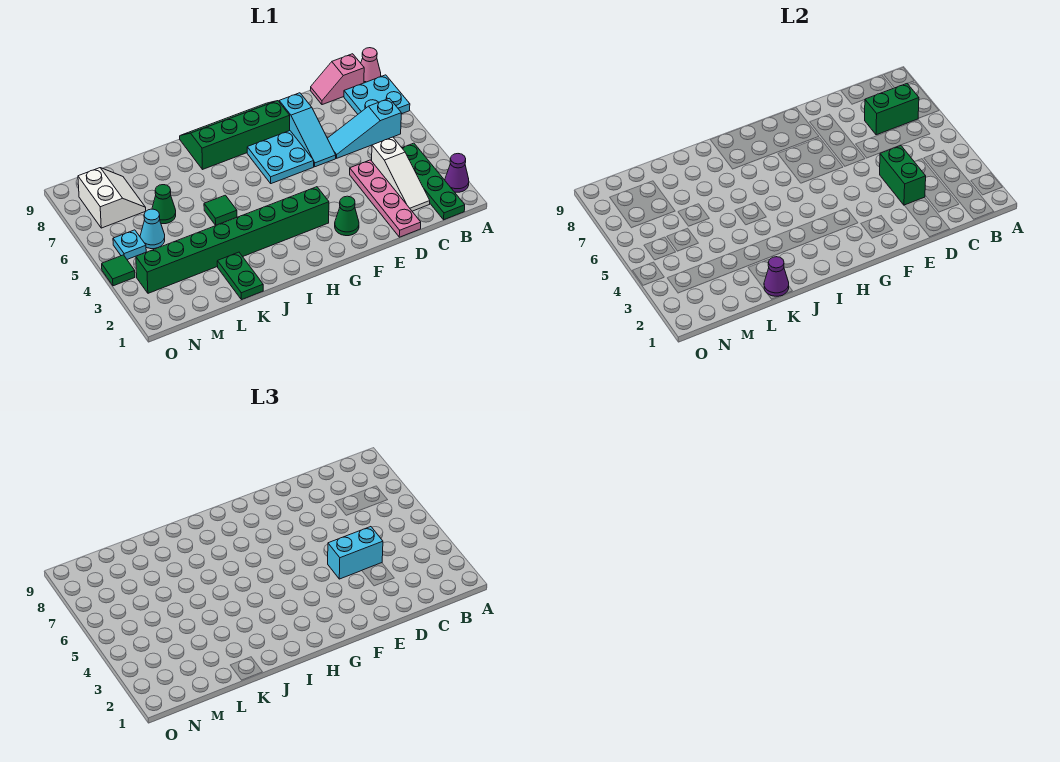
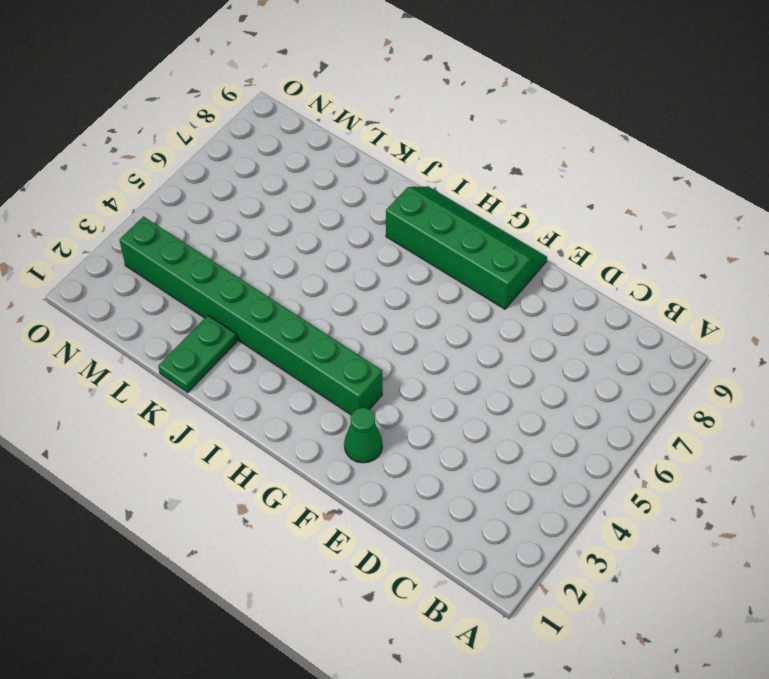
none -> purple cone A2 level 1
none -> cyan plate A7:B8 level 1
none -> pink cone A9 level 1

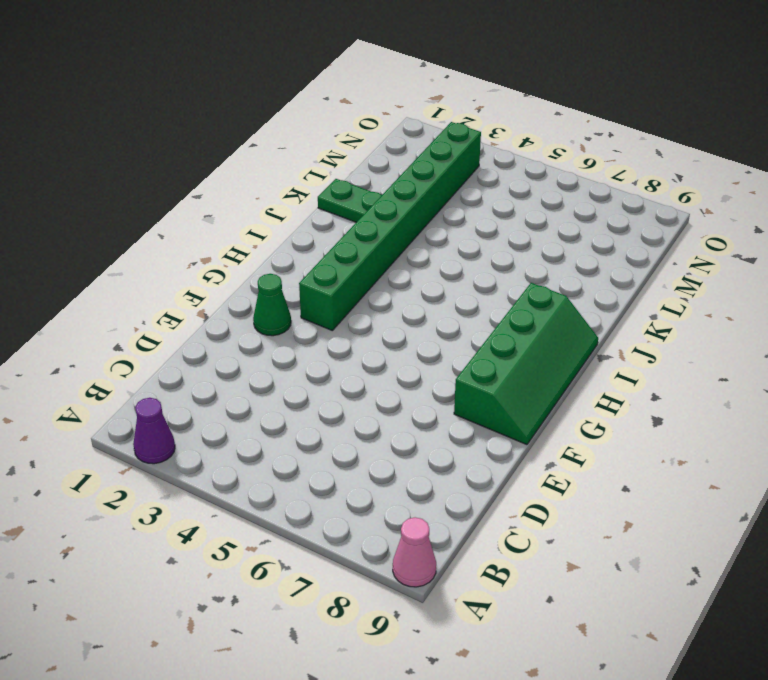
none -> cyan plate A7:B8 level 1
none -> green plate B1:B4 level 1
none -> cyan slope B6:D6 level 1 top B

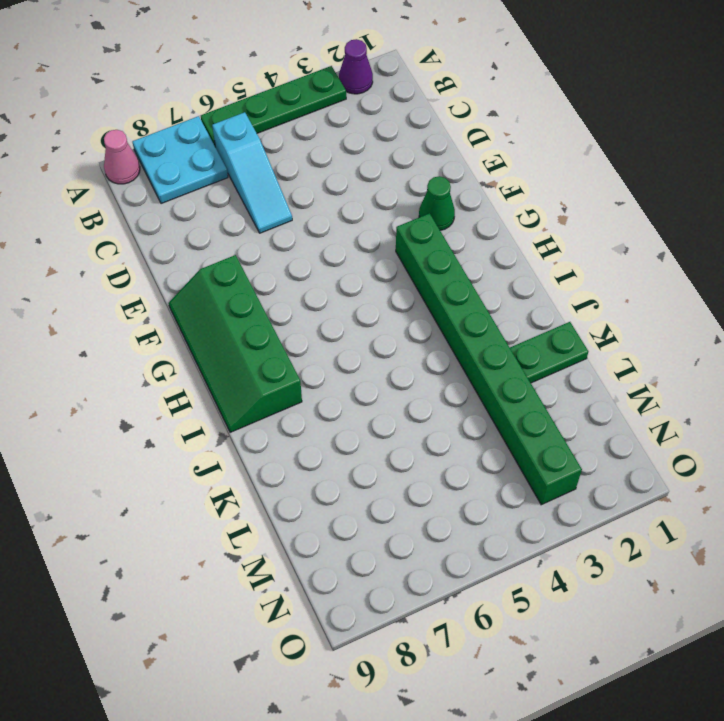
green plate A3:A6 level 1 -> green plate B1:B4 level 1
none -> pink slope B9:C9 level 1 top B
none -> white slope C2:C4 level 1 top 4
none -> pink plate D1:D4 level 1

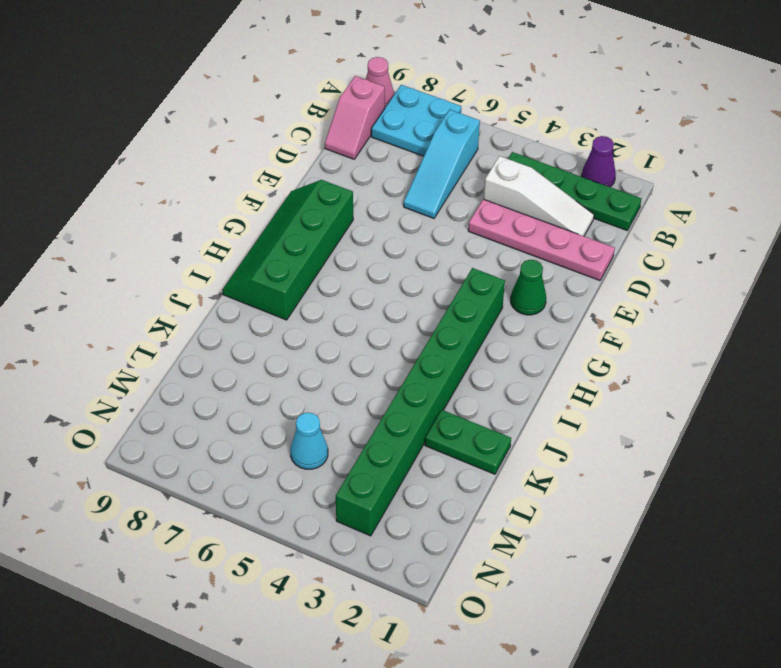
none -> cyan slope E6:E8 level 1 top 8
none -> cyan plate F6:G7 level 1
none -> green tile J5 level 1

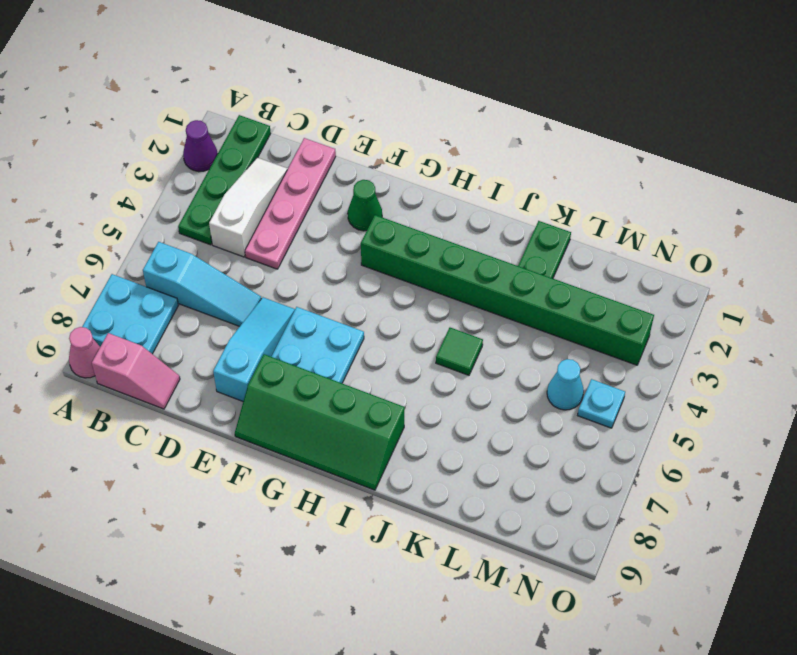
none -> green cone L6 level 1
none -> white slope M7:N8 level 1 top N
none -> green tile O4 level 1

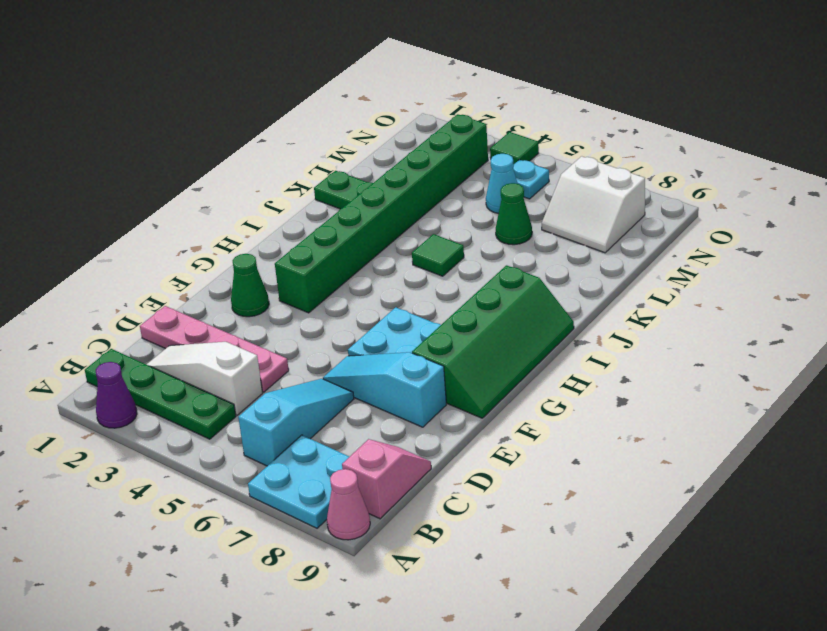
none -> green brick B7:C7 level 2
none -> green brick D3:D4 level 2
none -> purple cone K1 level 2

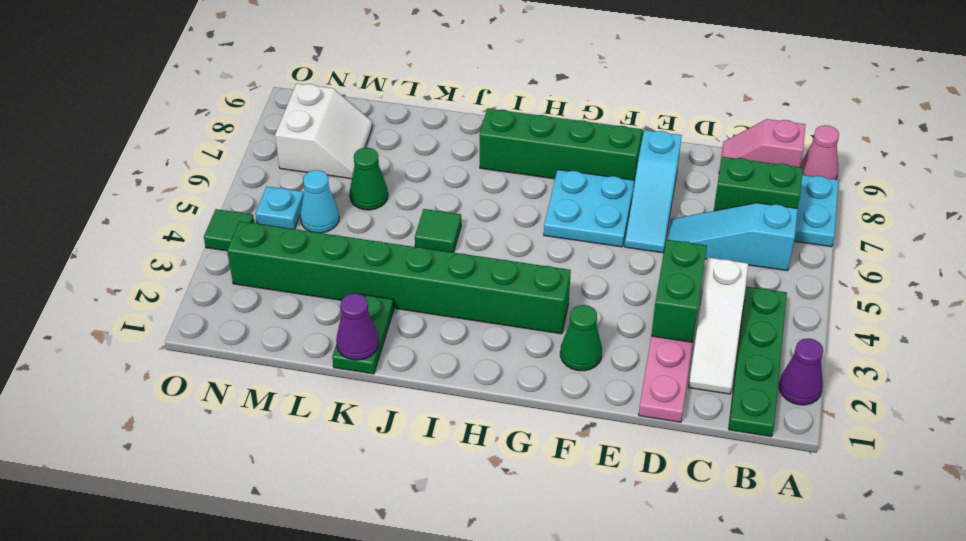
none -> cyan brick D4:E4 level 3

